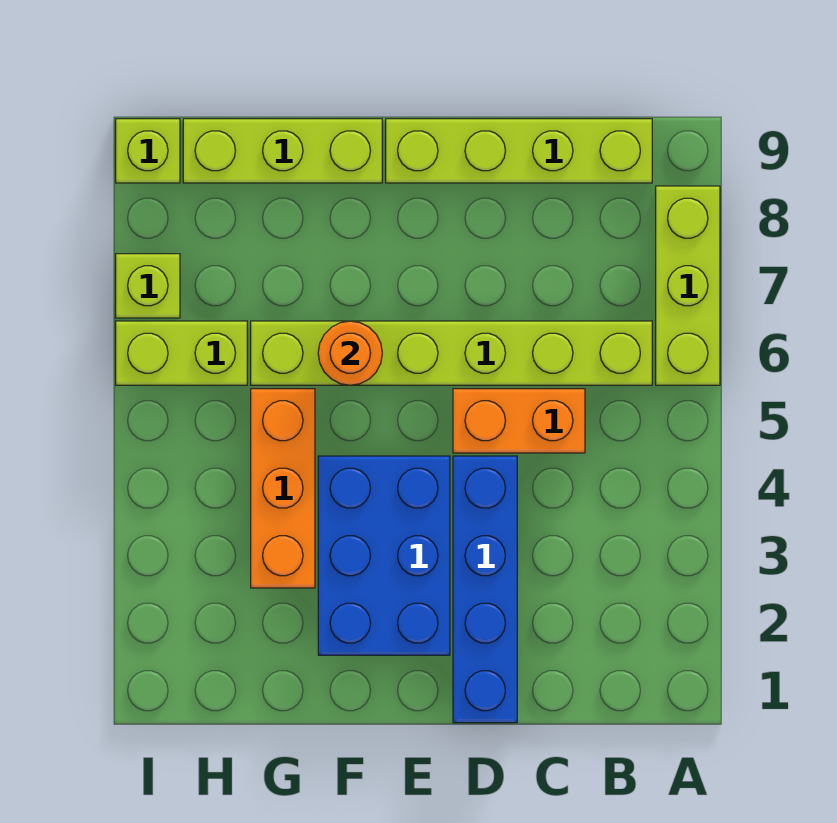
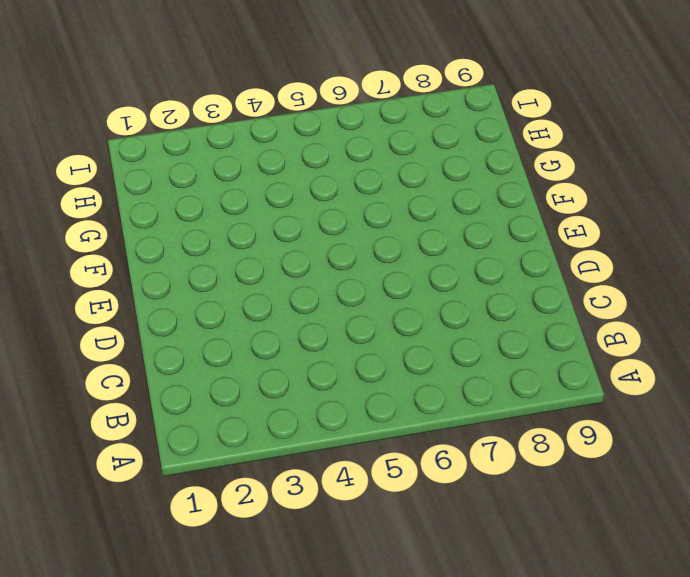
none -> lime brick A6:A8 level 1
none -> lime brick B6:G6 level 1
none -> lime brick B9:E9 level 1

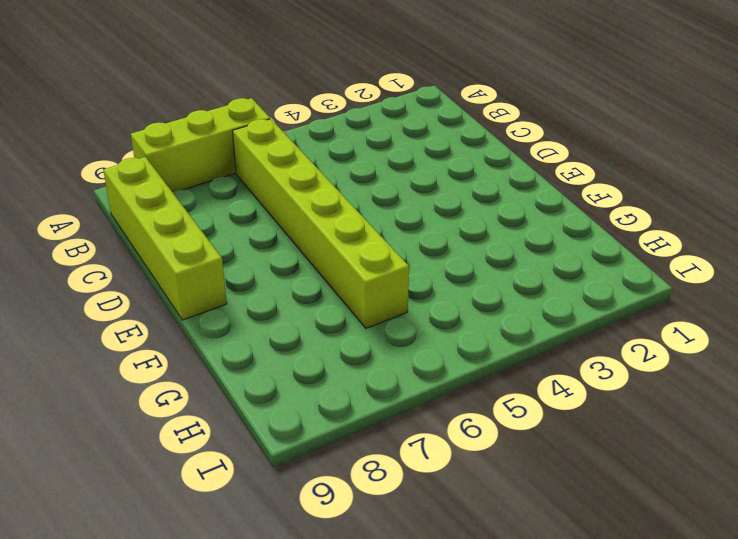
none -> orange brick C5:D5 level 1
none -> blue brick D1:D4 level 1
none -> blue brick E2:F4 level 1

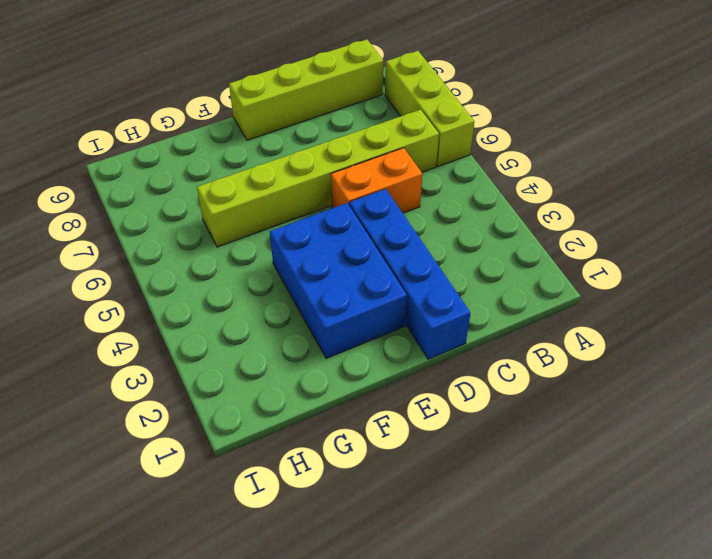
none -> lime brick F9:H9 level 1
none -> orange brick G3:G5 level 1
none -> lime brick H6:I6 level 1

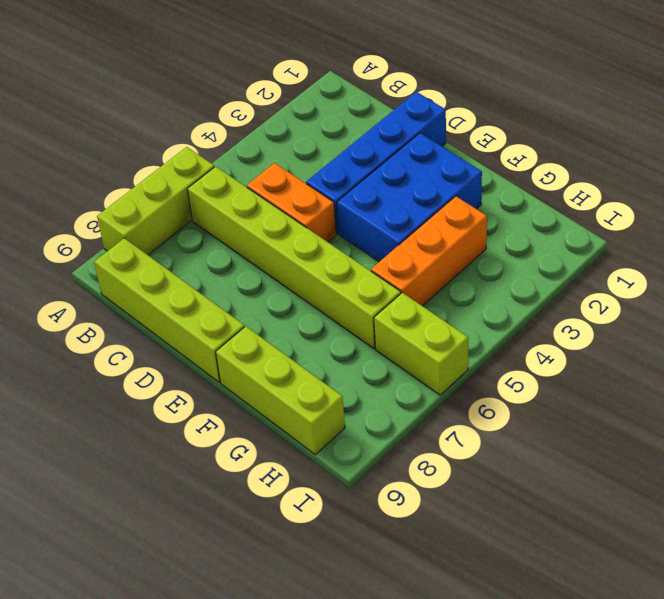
none -> lime brick I7 level 1
none -> lime brick I9 level 1
none -> orange round brick F6 level 2

